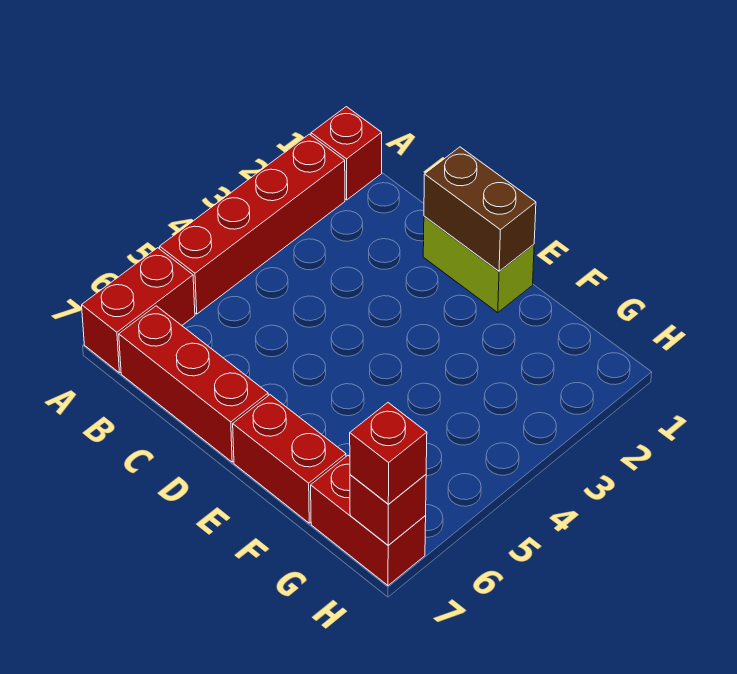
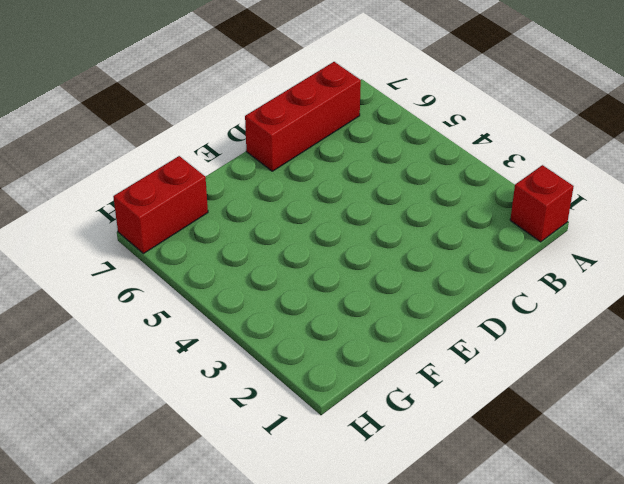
none -> red brick A2:A5 level 1
none -> red brick A6:A7 level 1

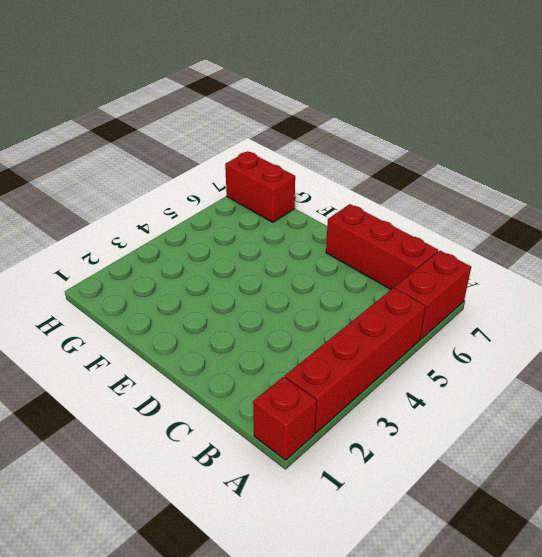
none -> lime brick D1:E1 level 1
none -> red brick E7:F7 level 1

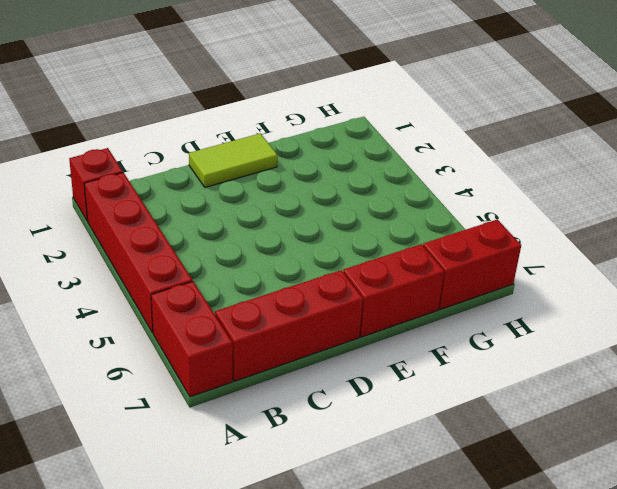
lime tile D1:E1 level 1 -> lime brick D1:E1 level 1
none -> brown brick D1:E1 level 2
none -> red brick H7 level 2

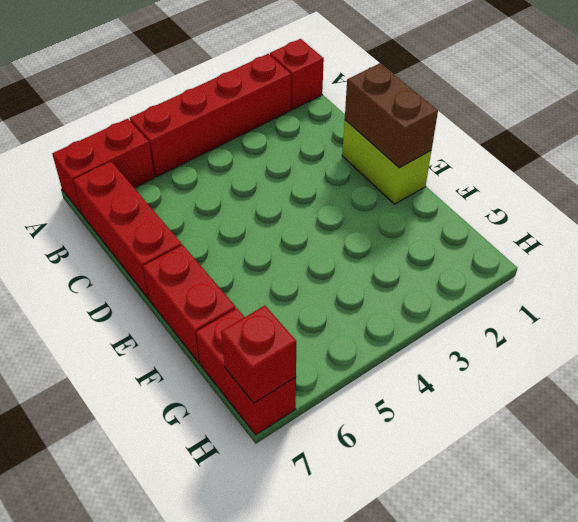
none -> red brick H7 level 3

